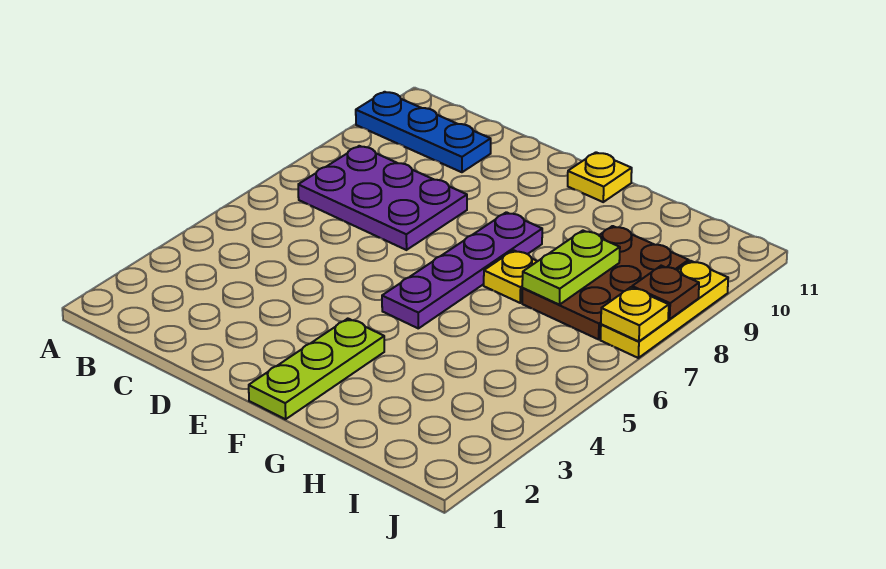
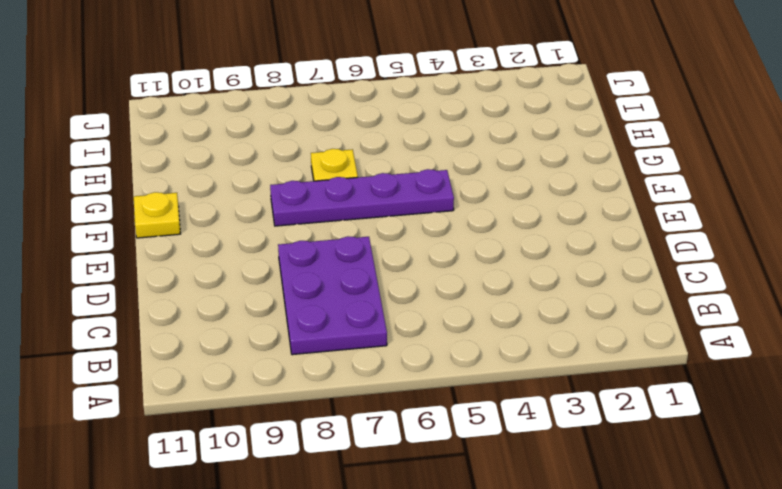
none -> blue plate A10:C10 level 1
none -> lime plate F1:F3 level 1

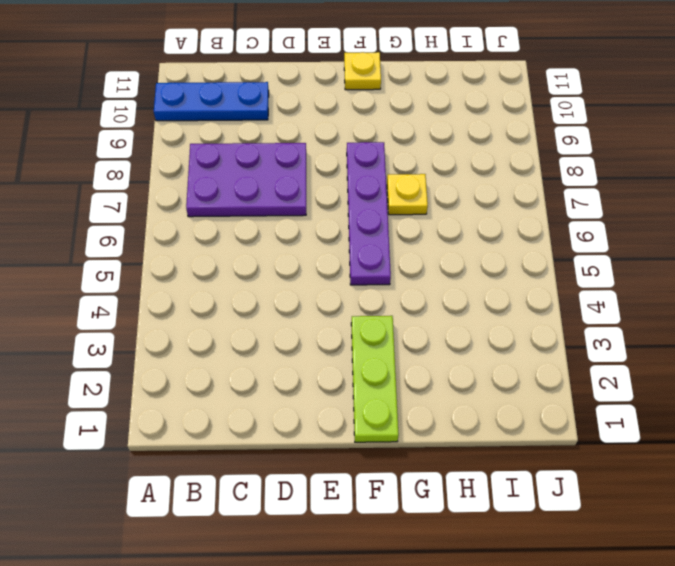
none -> brown plate H7:I9 level 1
none -> yellow plate J7:J9 level 1

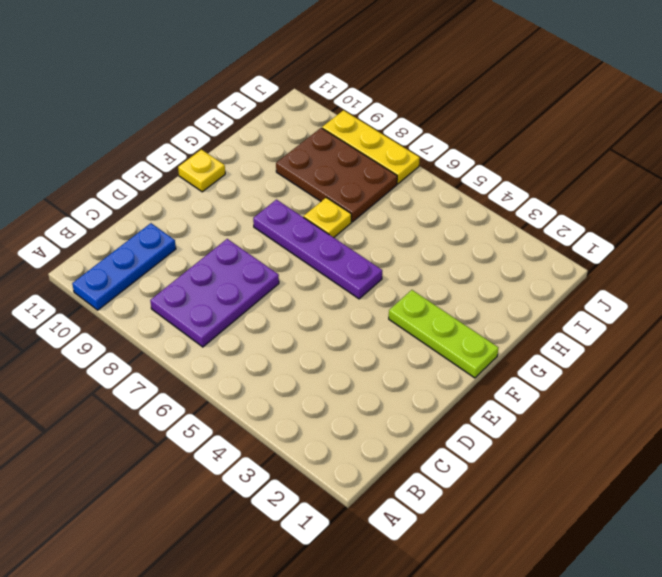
none -> lime plate H7:H8 level 2
none -> yellow plate J7 level 2

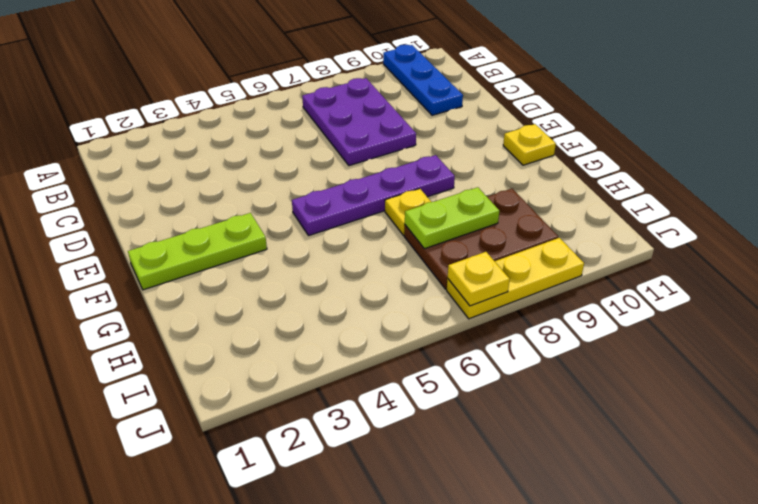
none -> brown plate J8 level 2

